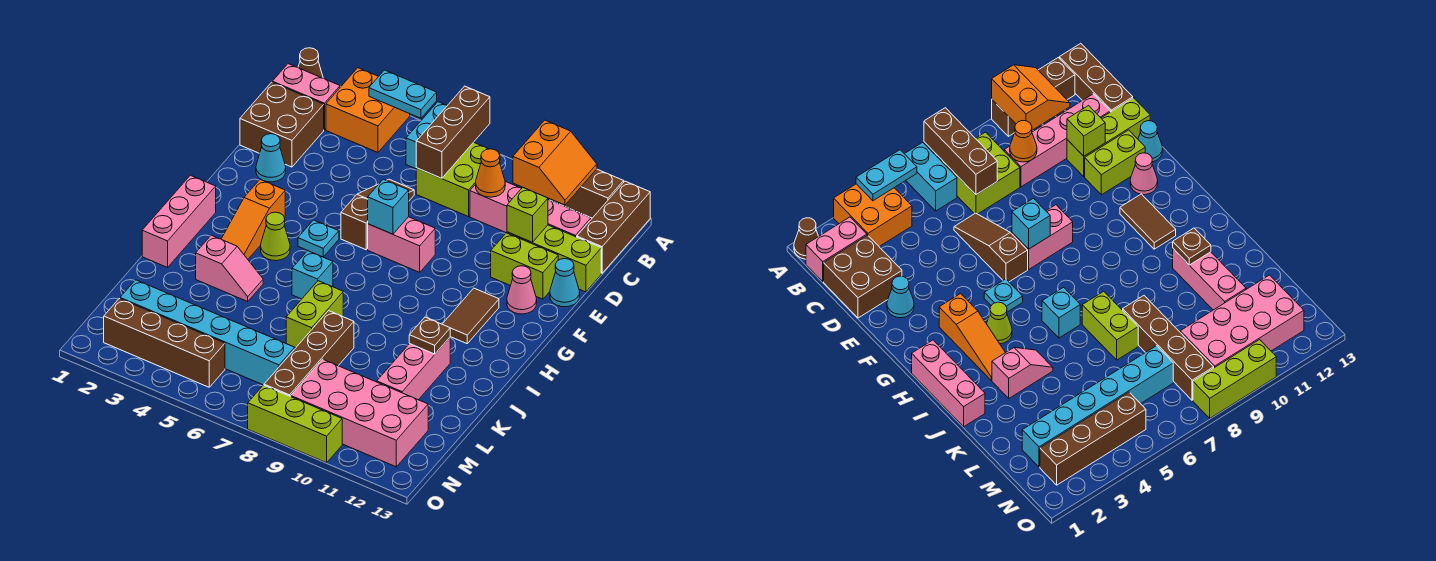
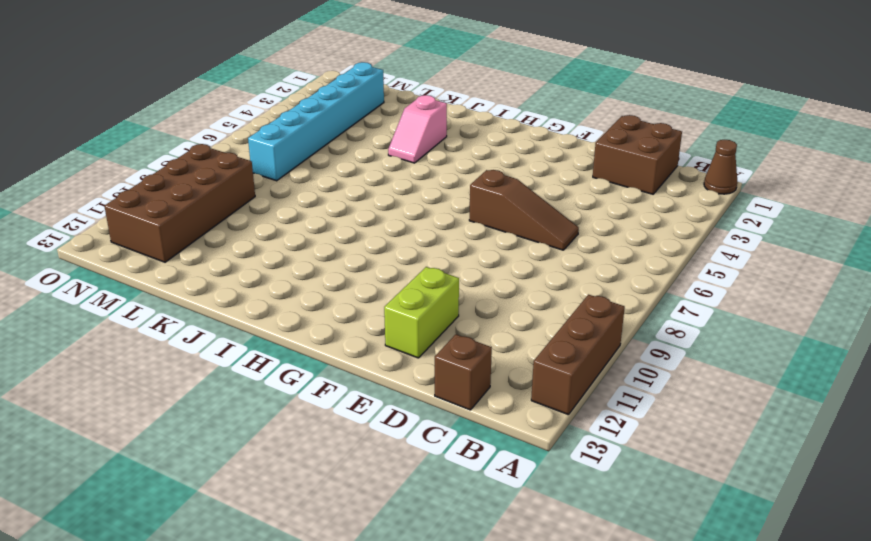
brown brick C13 level 1 -> brown brick A13:C13 level 1
brown brick M9:N12 level 1 -> pink brick M9:N12 level 1
none -> orange brick A3:B4 level 1
none -> cyan brick A6:B6 level 1
none -> pink brick B1:B2 level 1
none -> lime brick B7:C8 level 1

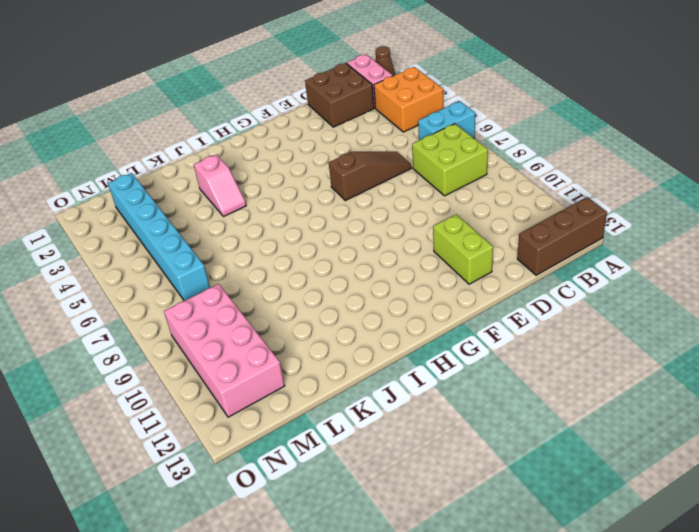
none -> brown brick A10:A12 level 1
none -> pink brick C9:C12 level 1
none -> lime brick D11:D13 level 1
none -> cyan cone E2 level 1

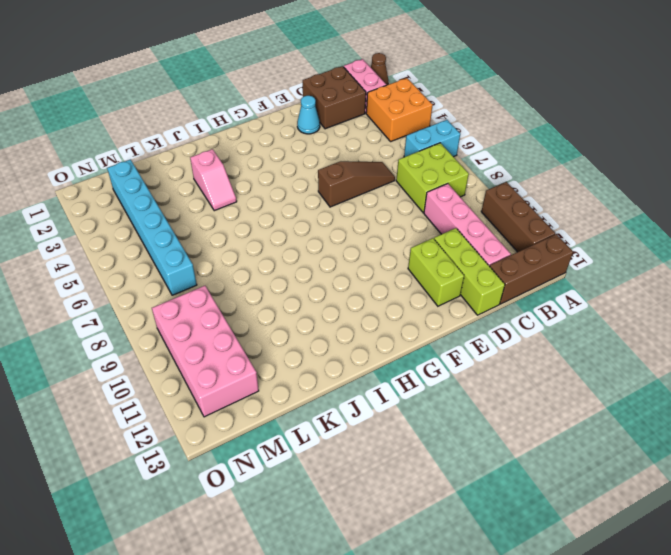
none -> cyan cone E13 level 1
none -> pink brick F7:F8 level 1
none -> pink cone F12 level 1
none -> orange slope G3:I3 level 1 top G

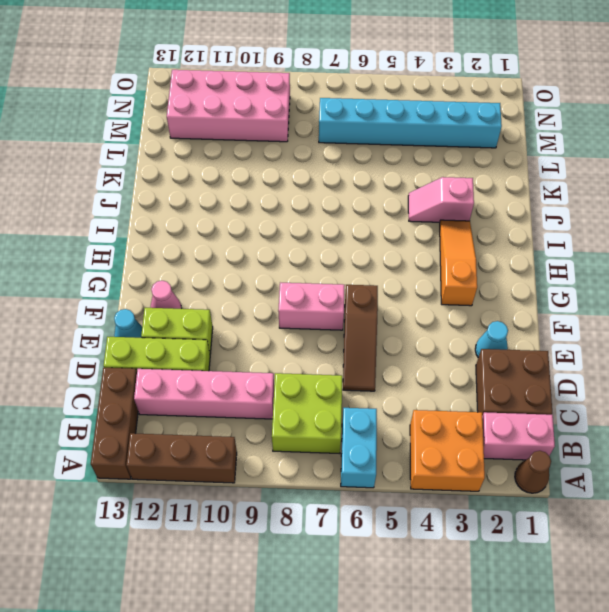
none -> cyan plate G5 level 1
none -> brown tile G11:H11 level 1
none -> pink brick H1:J1 level 1
none -> lime cone H4 level 1

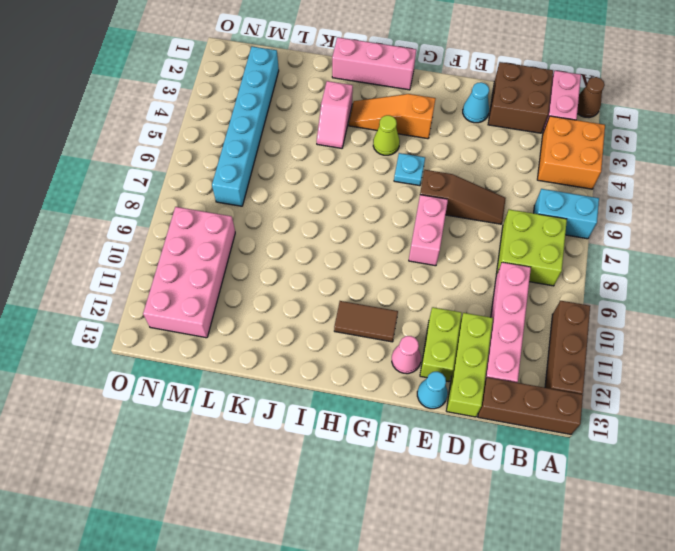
none -> cyan brick I6 level 1
none -> lime brick J7:K7 level 1
none -> pink brick J11:L11 level 1
none -> brown brick K8:N8 level 1

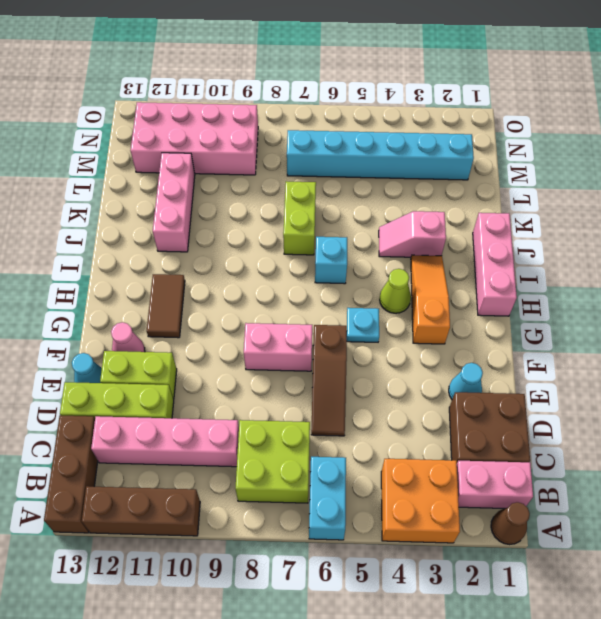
none -> brown brick K8:N8 level 1
none -> brown brick N2:N5 level 1
none -> lime brick O8:O10 level 1
none -> cyan plate A4:A5 level 2

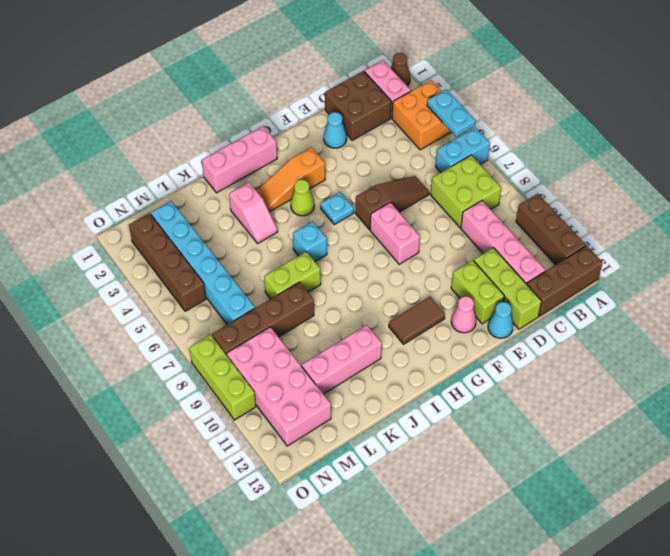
none -> brown brick A7:C7 level 2
none -> orange slope A10:B11 level 2 top 10
none -> orange cone C9 level 2
none -> lime brick D11 level 2

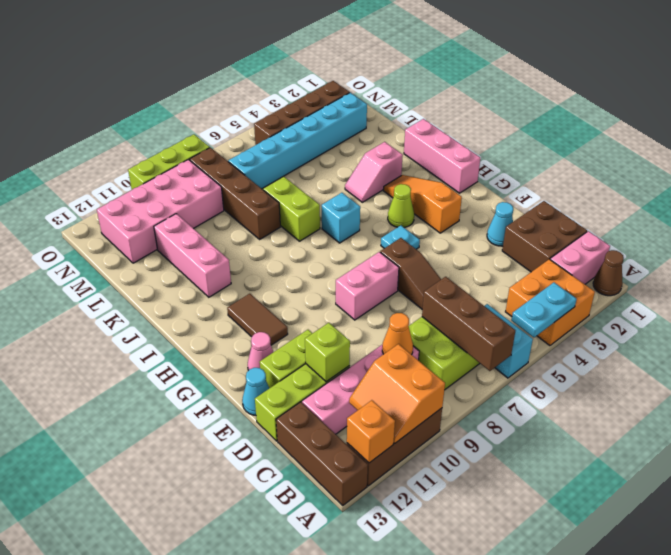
orange brick A12 level 2 -> none
none -> cyan brick F7 level 2
none -> brown plate J11 level 2

